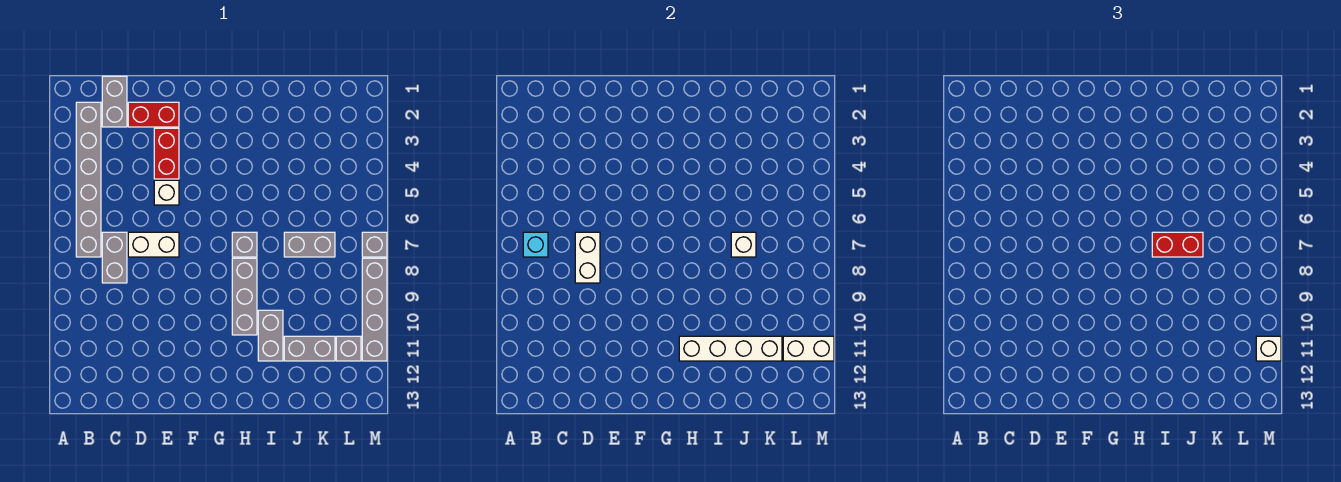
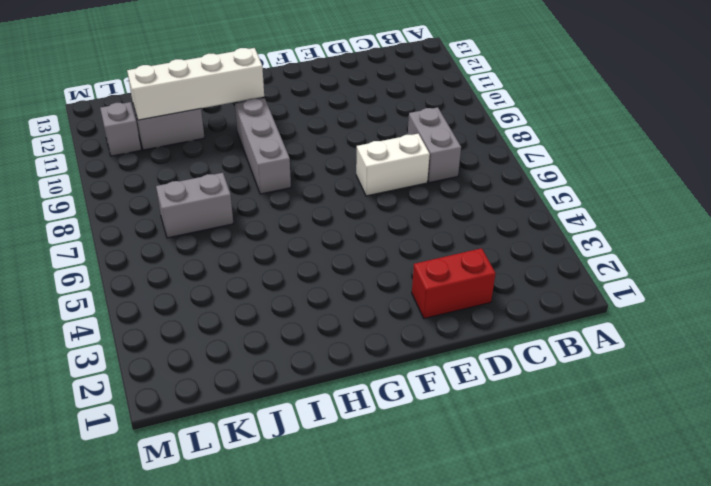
none -> grey brick B2:B7 level 1
none -> grey brick C1:C2 level 1
none -> red brick E3:E4 level 1

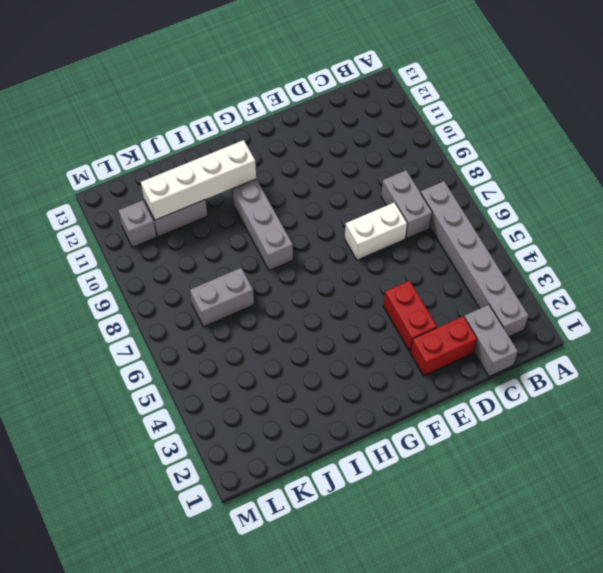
none -> white brick E5 level 1
none -> grey brick H7 level 1
none -> grey brick I10:I11 level 1

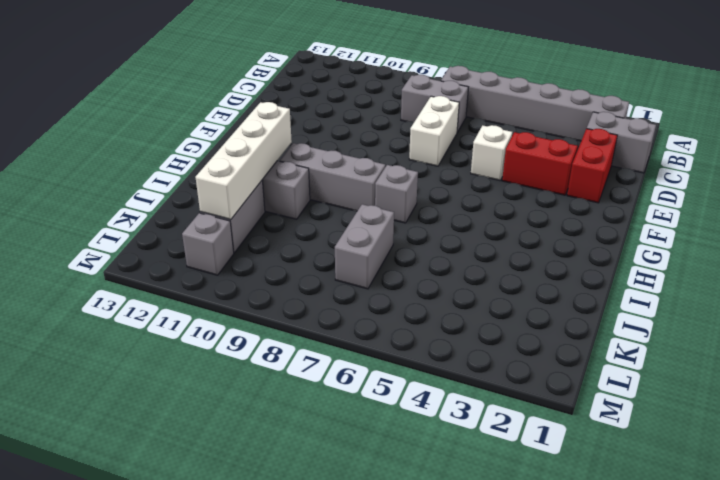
none -> grey brick M7 level 1
none -> grey brick M8:M11 level 1
none -> cyan brick B7 level 2

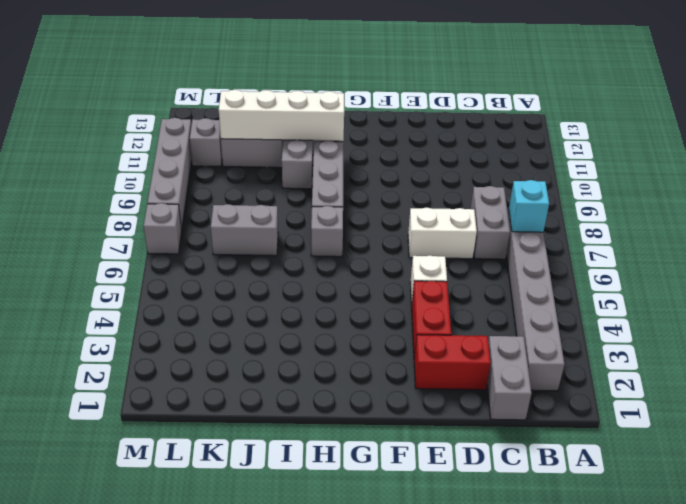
none -> white brick D7:D8 level 2
none -> white brick J7 level 2
none -> white brick L11:M11 level 2

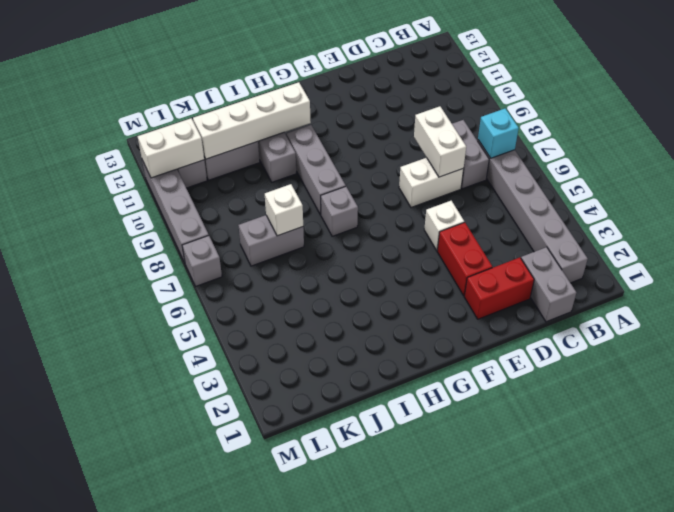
none -> red brick I7:J7 level 3
none -> white brick M11 level 3

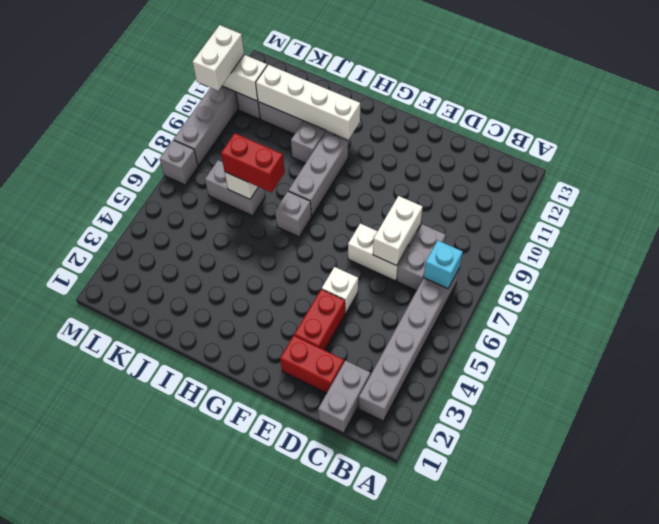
white brick M10:M11 level 3 -> white brick M11 level 3

